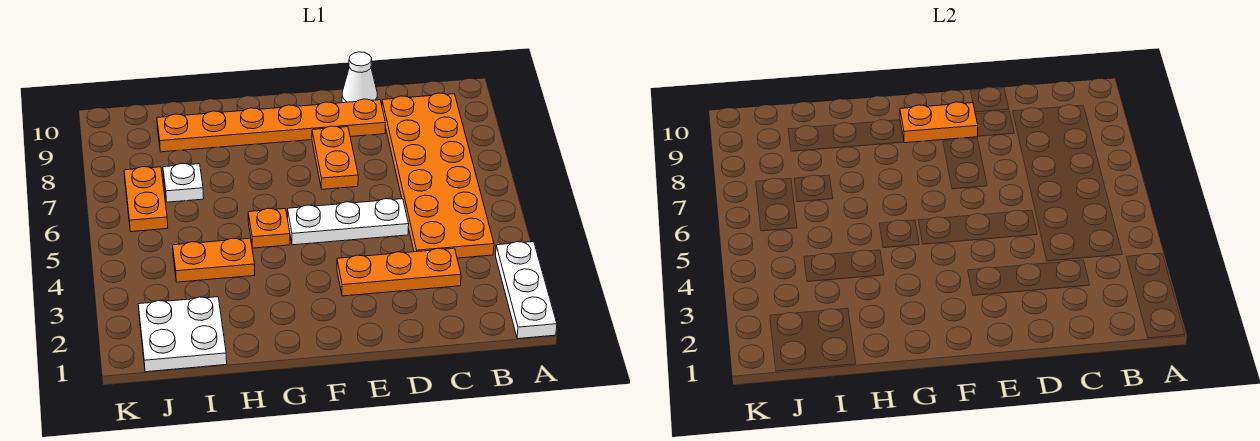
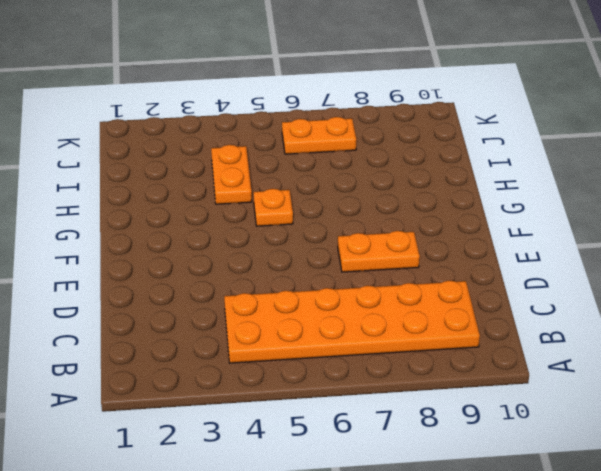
none -> white plate A1:A3 level 1
none -> orange plate C3:E3 level 1
none -> white plate D5:F5 level 1

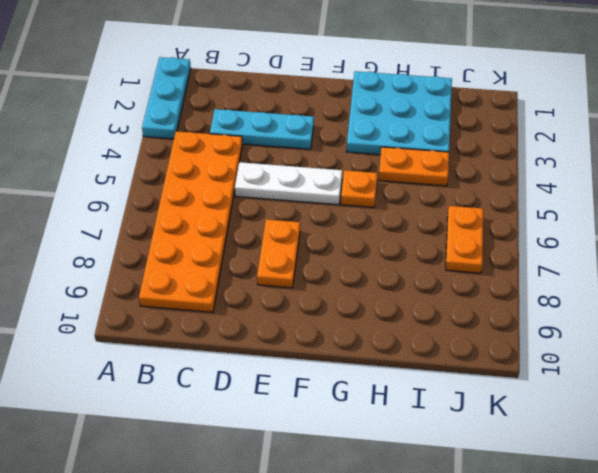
cyan plate A1:A3 level 1 -> white plate A1:A3 level 1
cyan plate C3:E3 level 1 -> orange plate C3:E3 level 1
cyan plate G1:I3 level 1 -> white plate I1:J2 level 1
none -> orange plate D9:I9 level 1
none -> white cone D10 level 1
none -> white plate I7 level 1

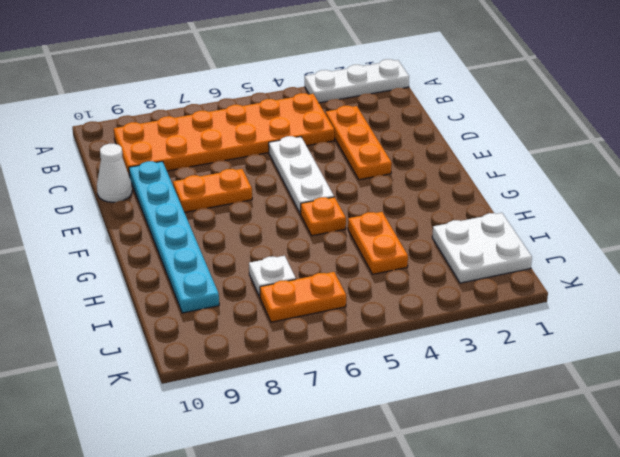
cyan plate D9:I9 level 1 -> orange plate D9:I9 level 1
none -> orange plate E9:F9 level 2

